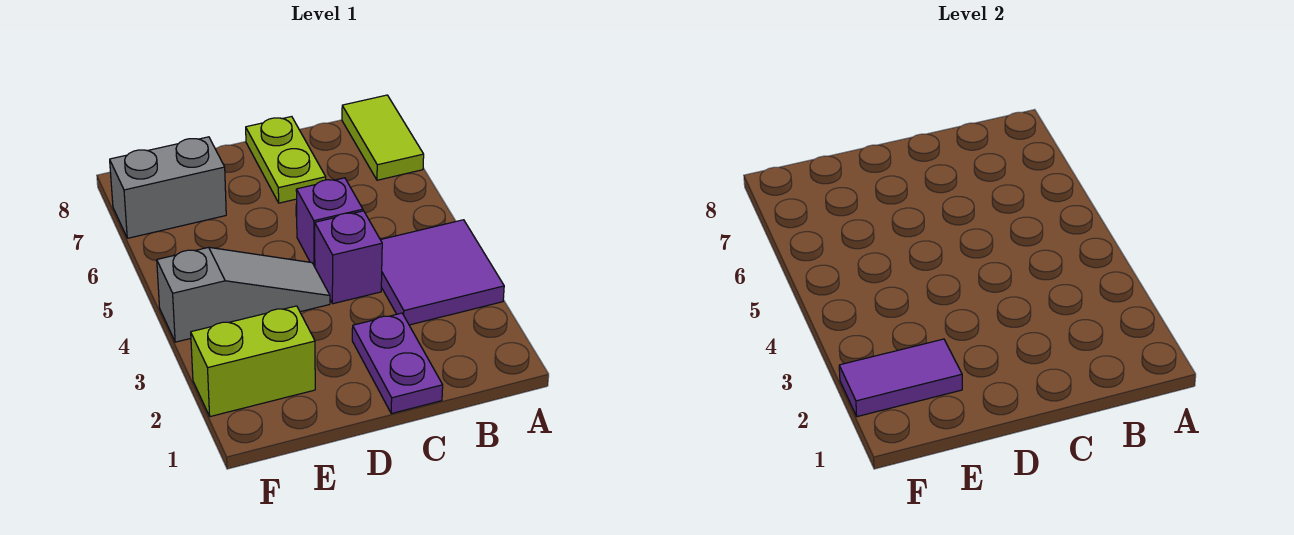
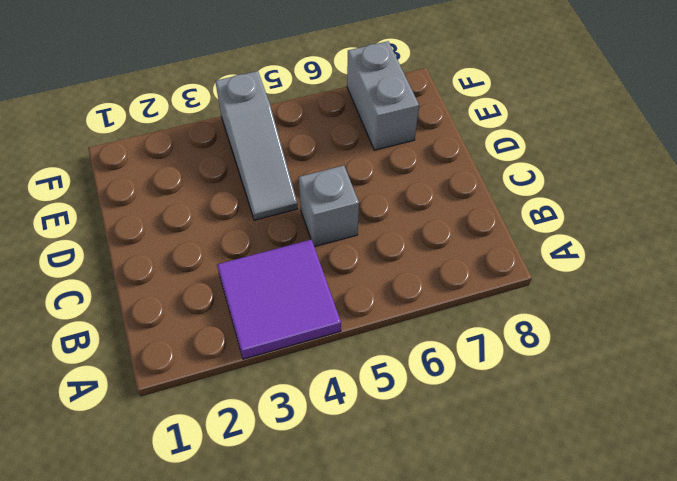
grey brick C5 level 1 -> purple brick C5 level 1
none -> lime tile A7:A8 level 1
none -> purple plate C1:C2 level 1

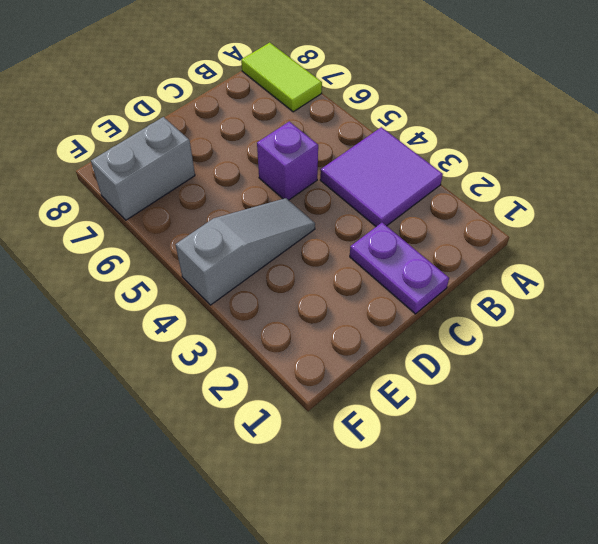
none -> purple brick C4 level 1
none -> lime plate C7:C8 level 1

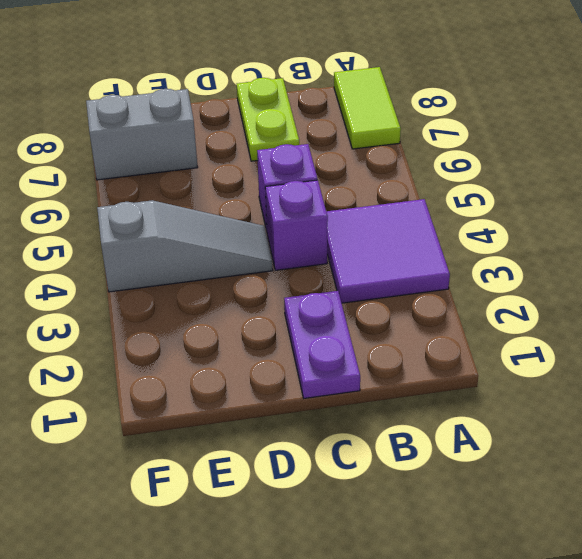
none -> lime brick E2:F2 level 1
none -> purple tile E2:F2 level 2

